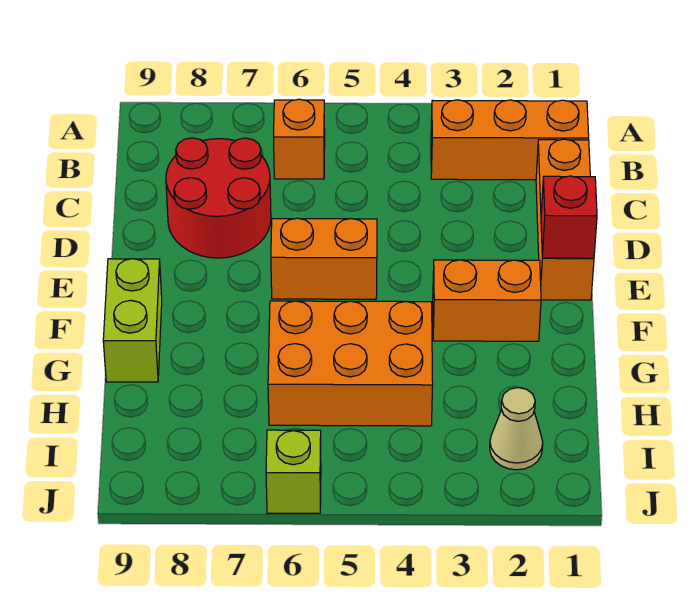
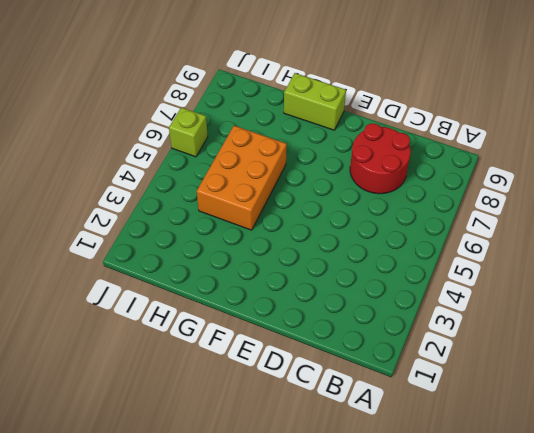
none -> orange brick B1:B3 level 1
none -> orange brick B6 level 1

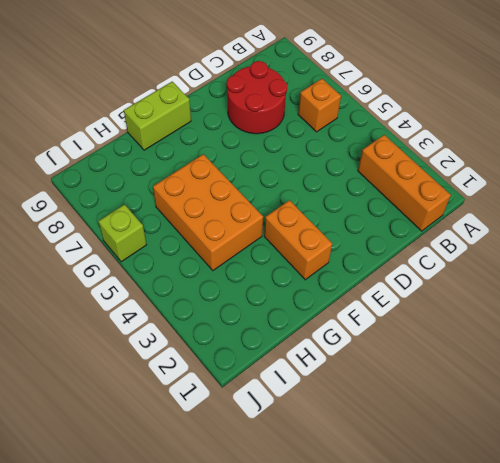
none -> orange brick C1:E1 level 1
none -> orange brick E5:E6 level 1

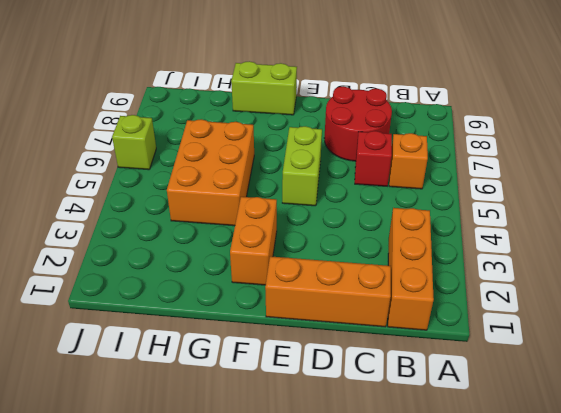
red brick C6 level 1 -> red brick E1 level 2
lime brick E5:E6 level 1 -> orange brick E5:E6 level 1
none -> tan cone I2 level 1

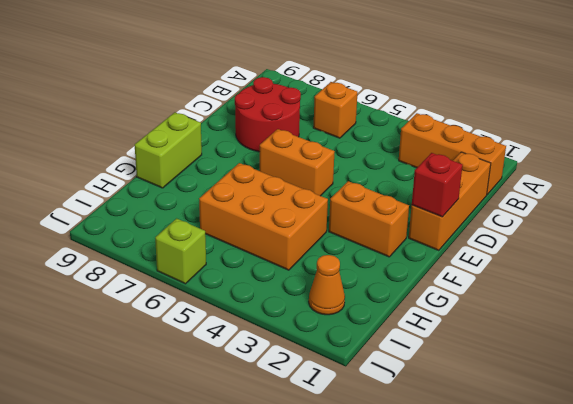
orange cone I2 level 1 -> tan cone I2 level 1

